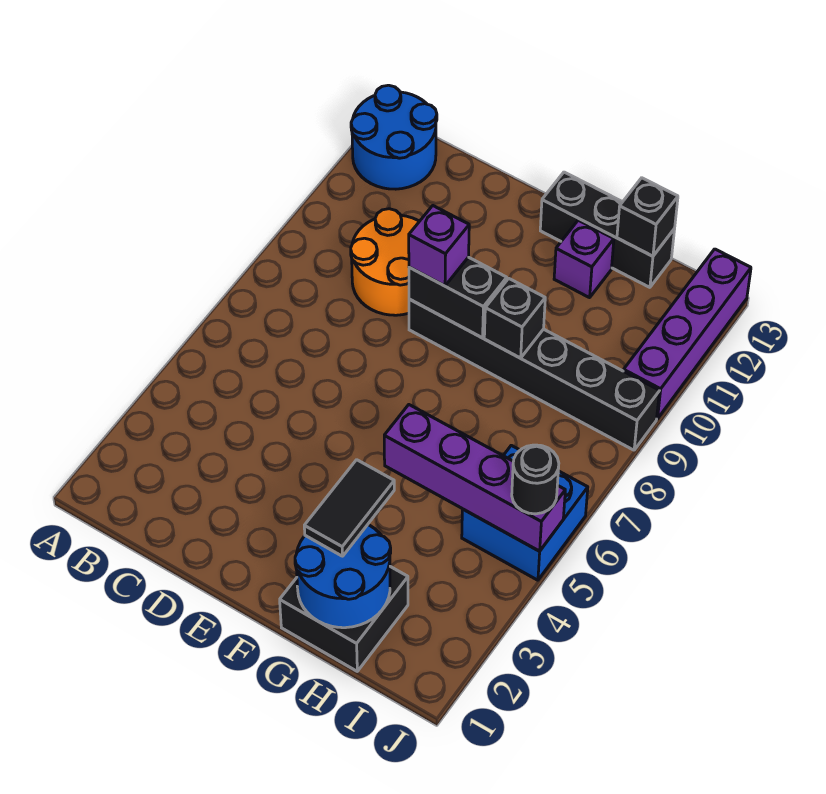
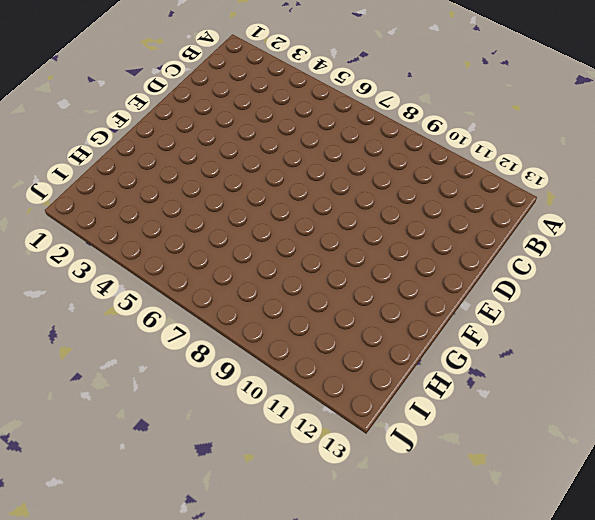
none -> blue round brick A12:B13 level 1
none -> orange round brick C9:D10 level 1
none -> black brick E9:J9 level 1

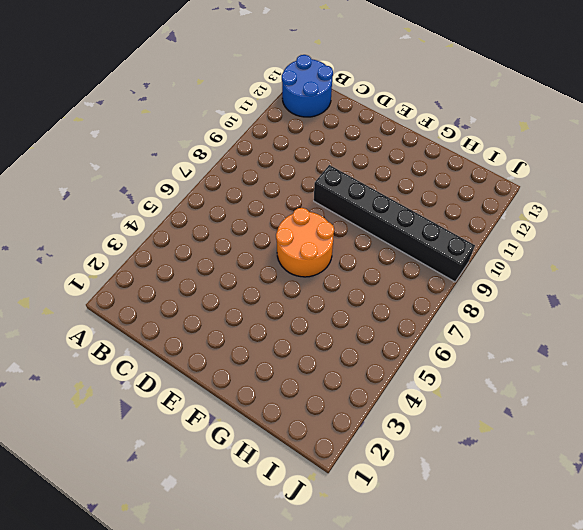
orange round brick E6:F7 level 1 -> orange round brick C9:D10 level 1
none -> black brick F13:H13 level 1
none -> black brick G1:H2 level 1
none -> purple brick G12 level 1

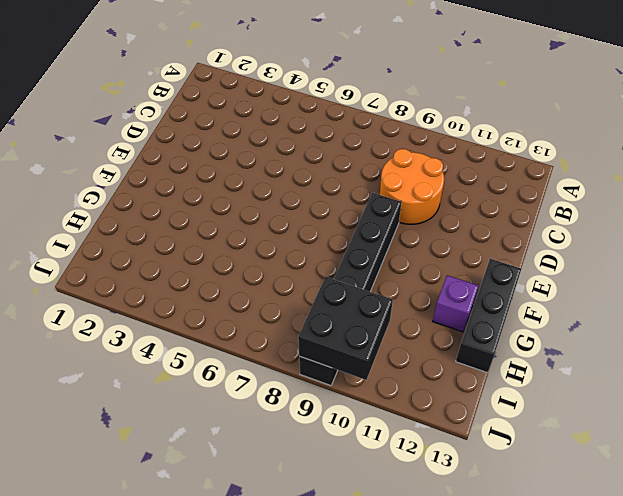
black brick I9:J10 level 2 -> black brick G1:H2 level 1
none -> blue round brick A12:B13 level 1
none -> blue brick I5:J6 level 1
none -> purple brick J10:J13 level 1

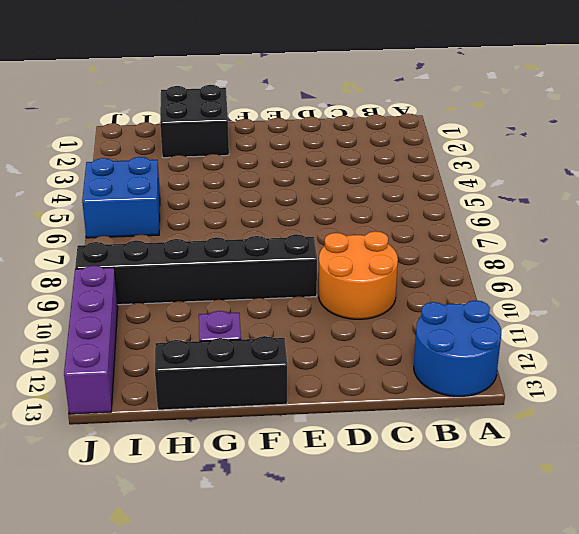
none -> black brick E9:F9 level 2
none -> blue round brick G1:H2 level 2
none -> purple brick G5:J5 level 2

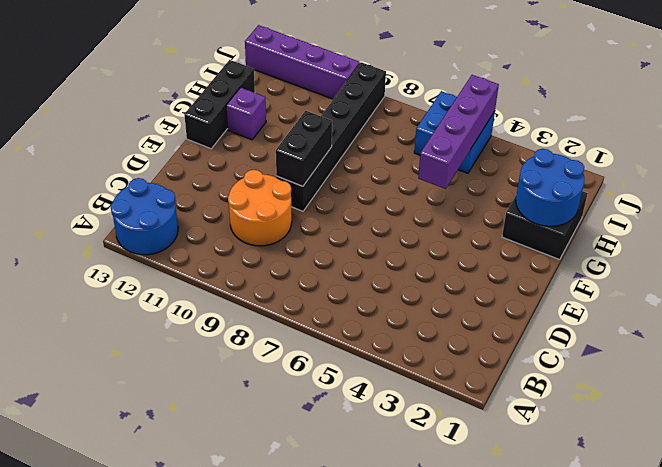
none -> black brick G9 level 2
none -> black brick H13 level 2
none -> purple brick E9 level 3

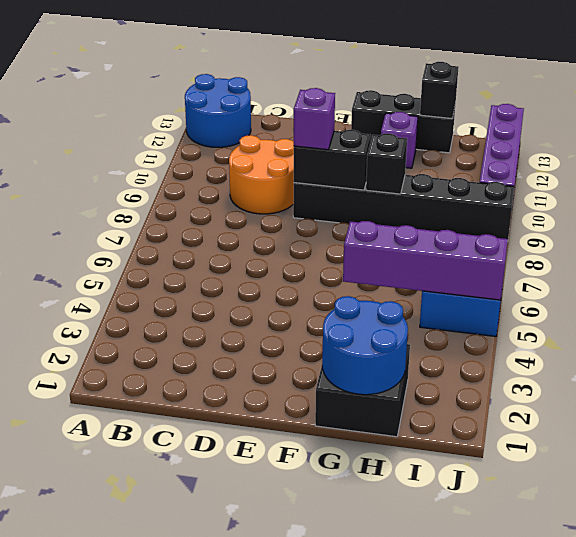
none -> black tile G2:G3 level 3
none -> black round brick J5 level 3

